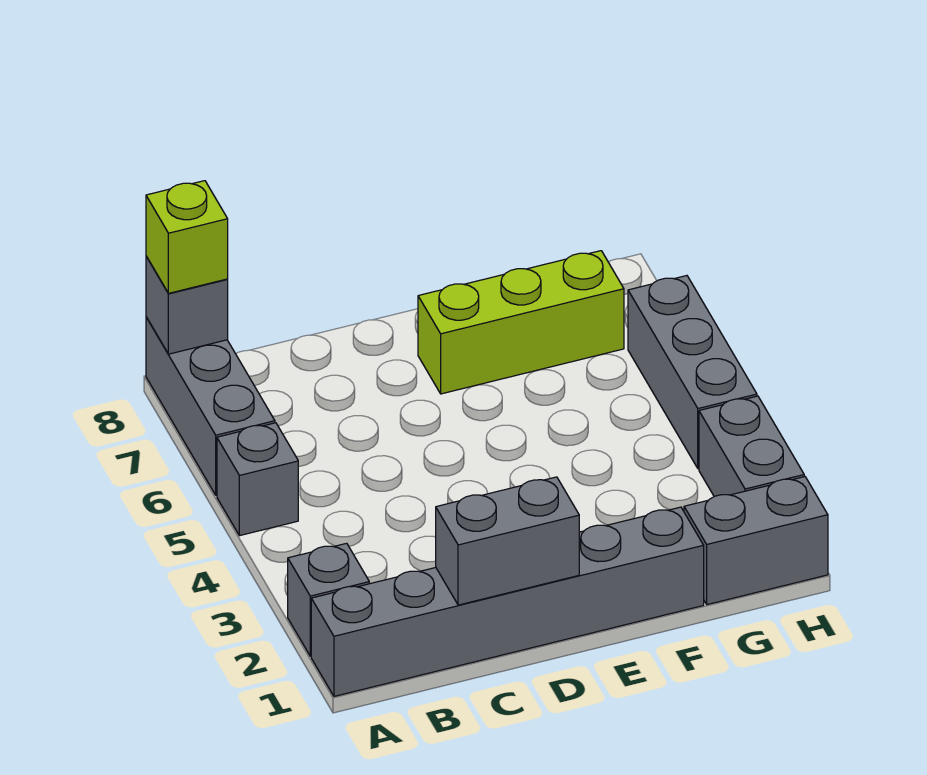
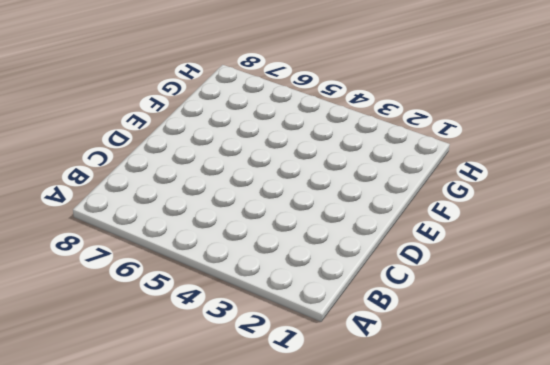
none -> grey brick A1:F1 level 1
none -> grey brick A2 level 1

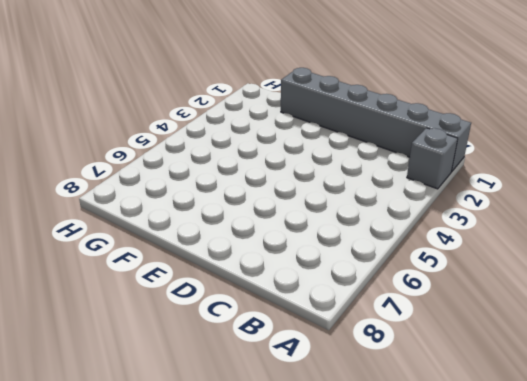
none -> grey brick A5 level 1
none -> grey brick A6:A8 level 1

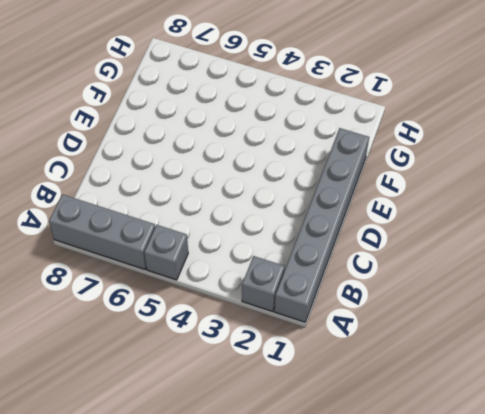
none -> lime brick E7:G7 level 1
none -> grey brick G1:H1 level 1

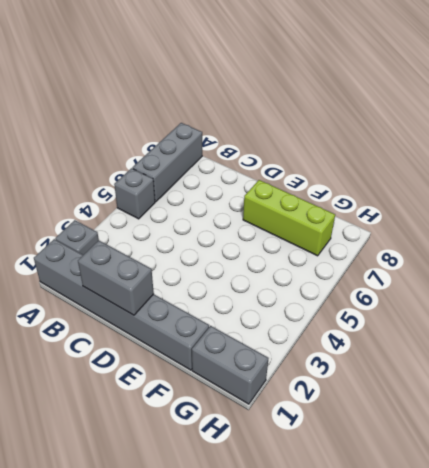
none -> grey brick H2:H3 level 1
none -> grey brick H4:H6 level 1

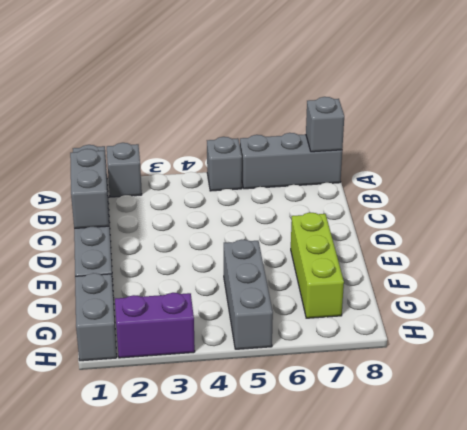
grey brick F5:H5 level 1 -> grey brick H4:H6 level 1
purple brick H2:H3 level 1 -> grey brick H2:H3 level 1
none -> lime brick A8 level 3

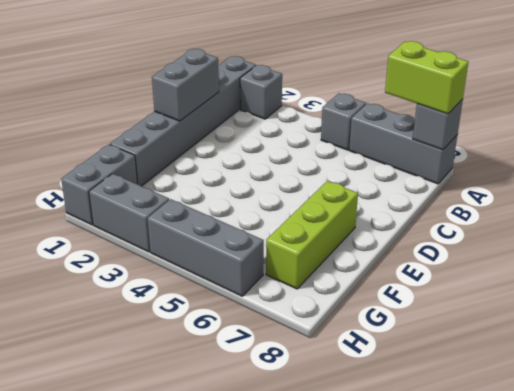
lime brick A7:A8 level 3 -> lime brick A8 level 3

